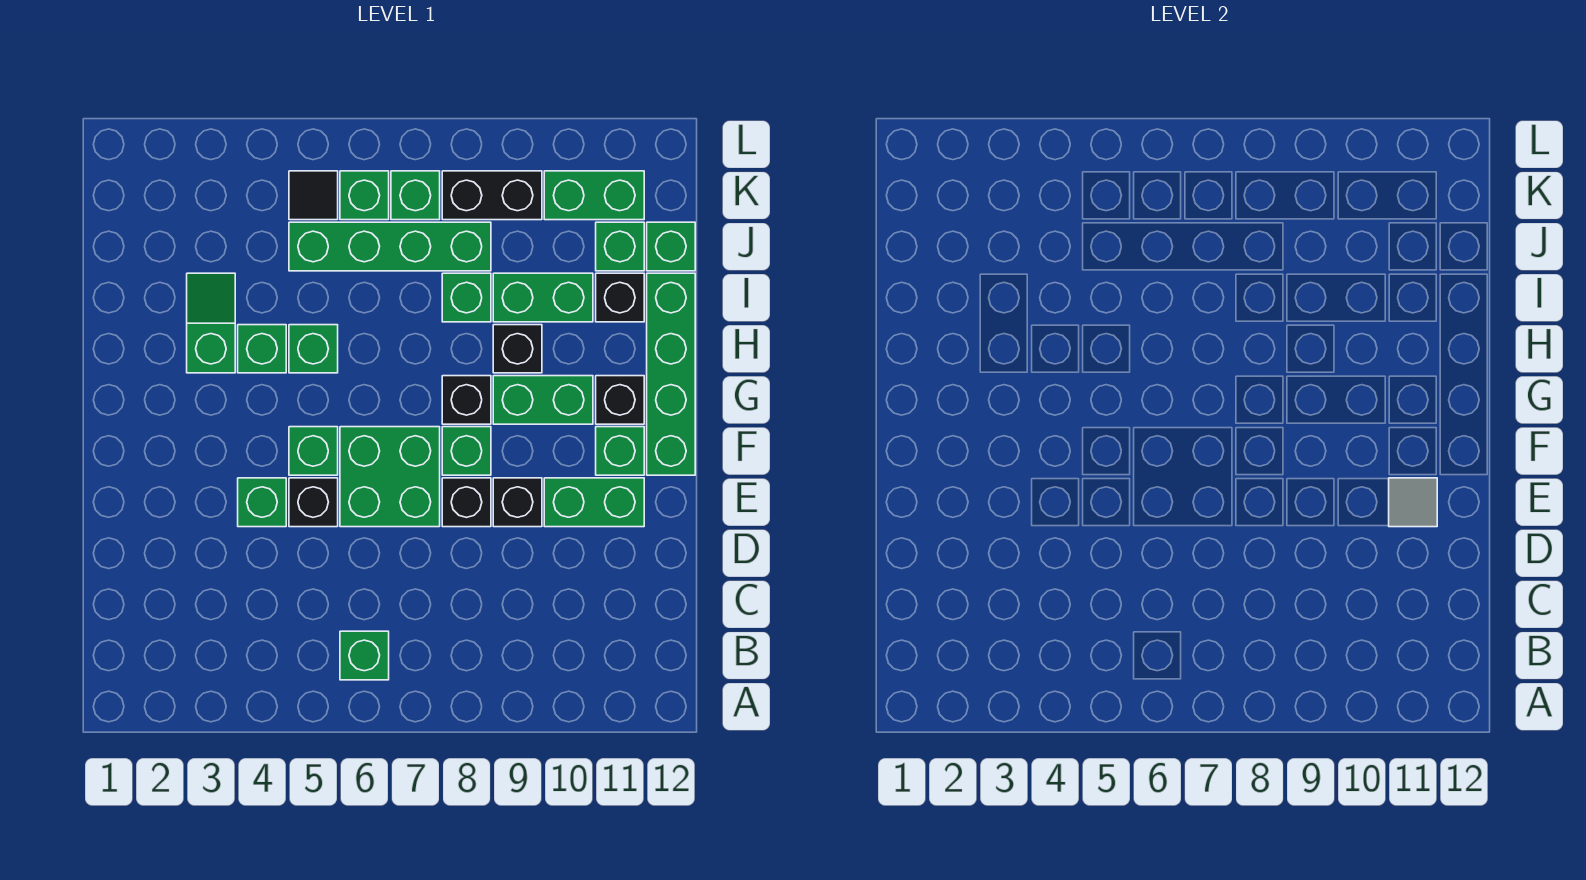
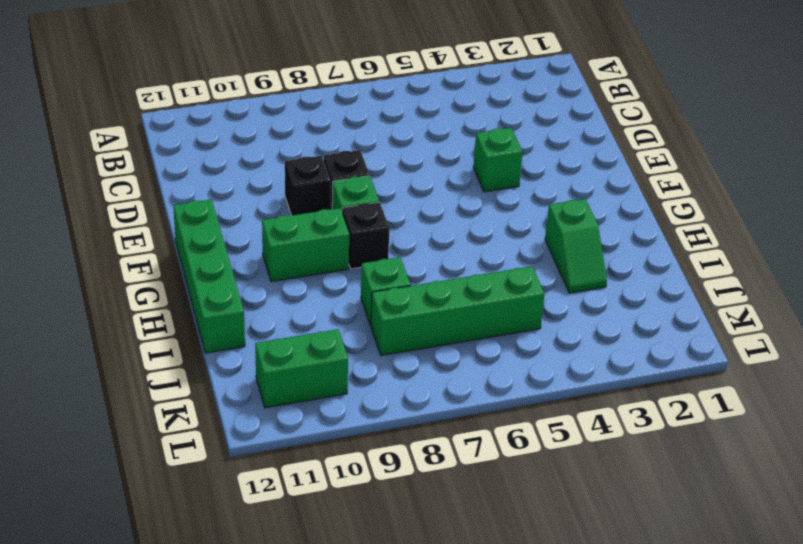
none -> green brick B6 level 1
none -> black brick E5 level 1
none -> green brick E6:F7 level 1
none -> green brick E10:E11 level 1

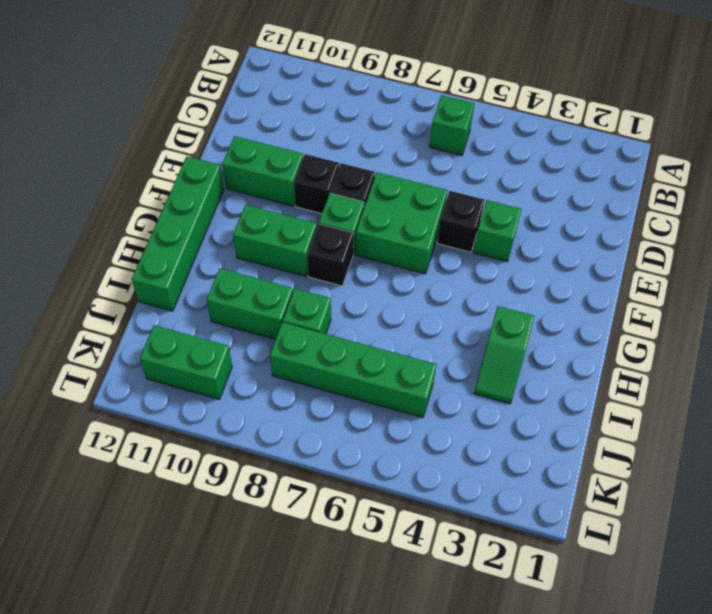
none -> green brick F5 level 1
none -> green brick F11 level 1
none -> black brick G11 level 1
none -> green brick H4 level 1

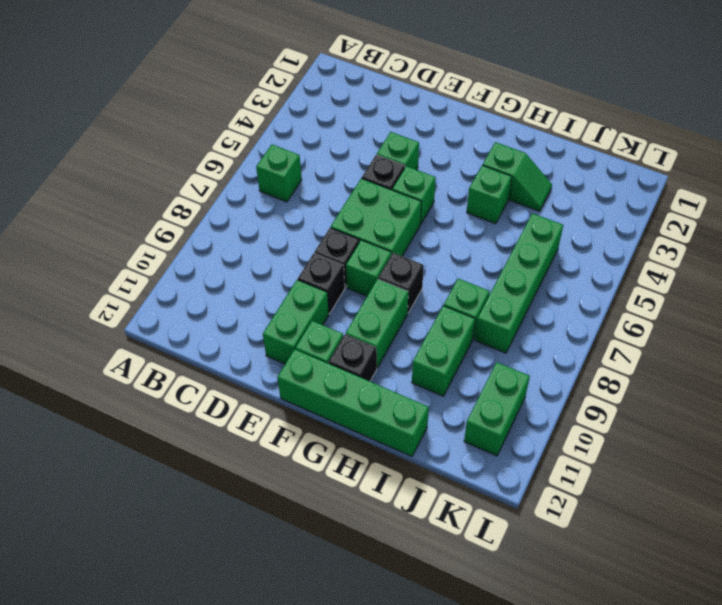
none -> green brick H5 level 1
none -> black brick H9 level 1
none -> black brick I11 level 1
none -> green brick J11 level 1

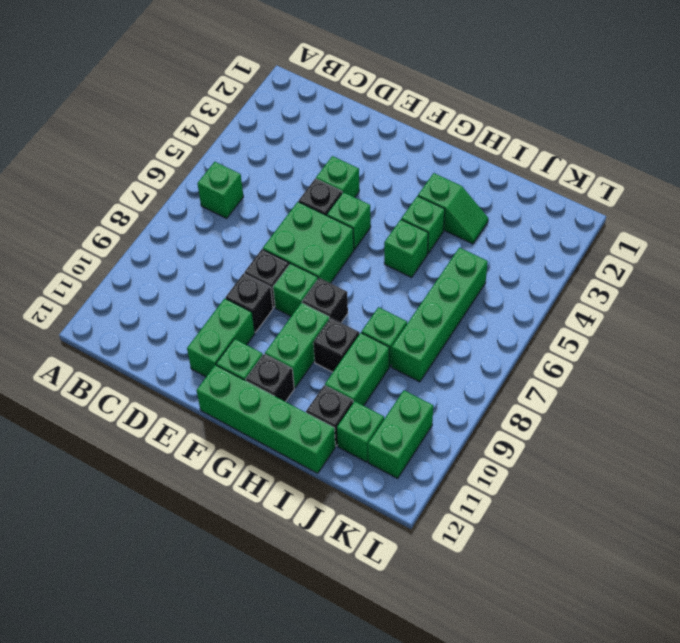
none -> green brick J12 level 1
none -> black tile K5 level 1
none -> green brick K6 level 1
none -> green brick K7 level 1

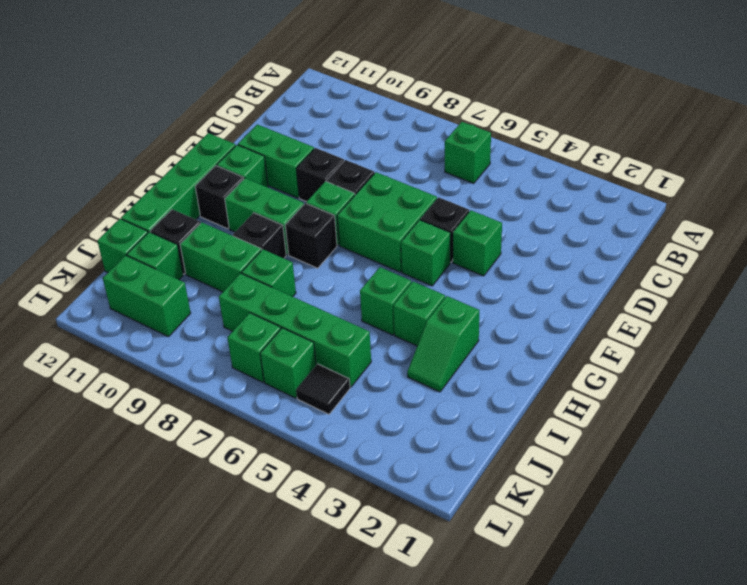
none -> black brick K8:K9 level 1
none -> grey tile E11 level 2

